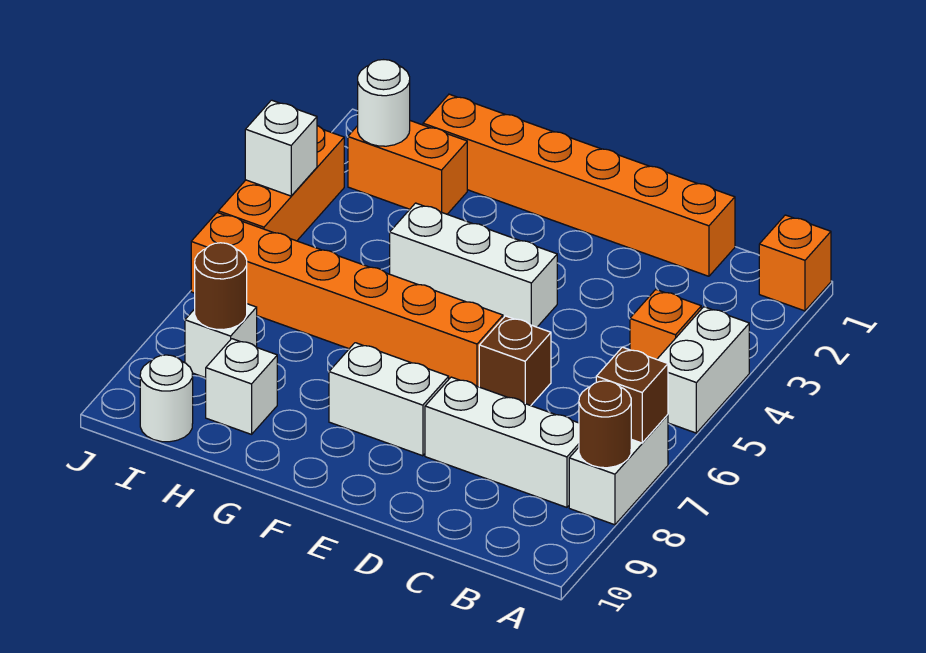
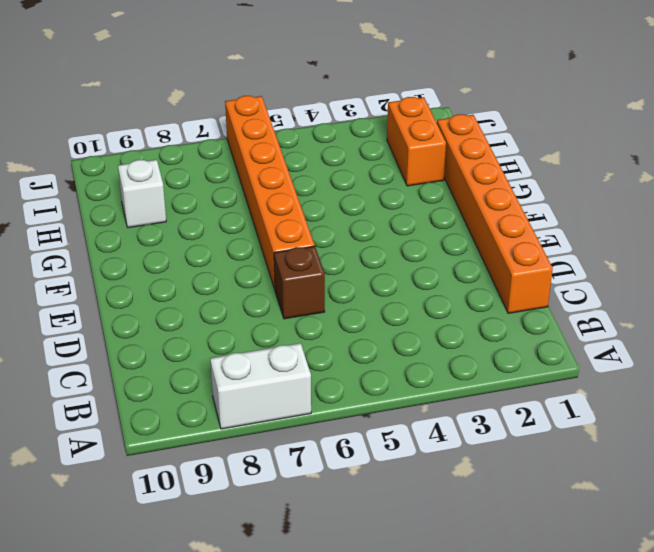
none -> orange brick A1 level 1
none -> white brick A4:A5 level 1
none -> orange brick B4 level 1

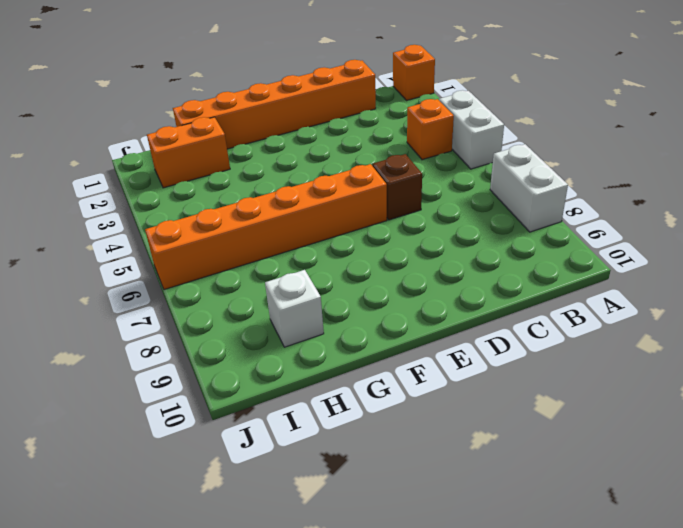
none -> white brick B8:D8 level 1
none -> white brick E4:G4 level 1
none -> white brick E8:F8 level 1

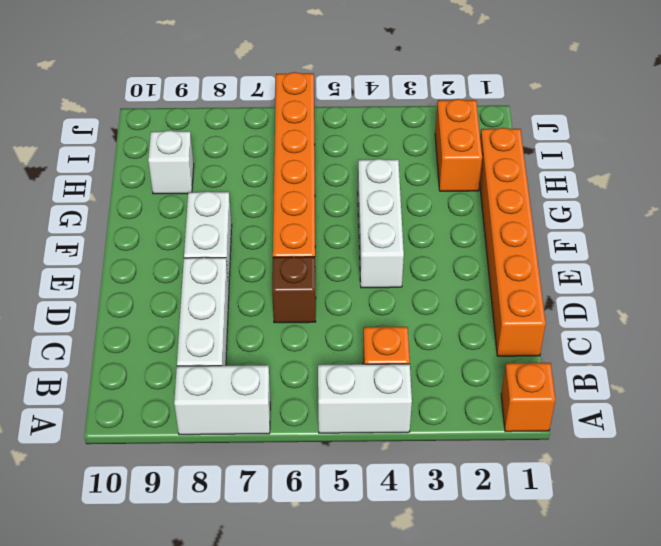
none -> white brick I8 level 1
none -> white round brick I10 level 1
none -> orange brick J3:J5 level 1

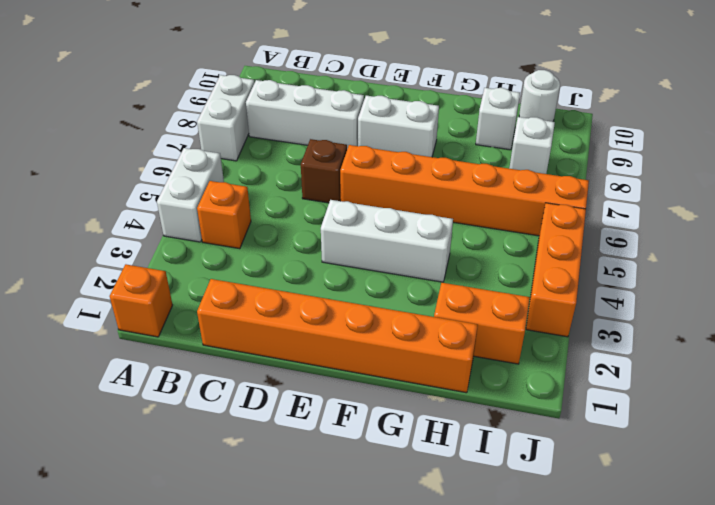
none -> brown brick A7 level 2
none -> brown round brick A8 level 2
none -> white round brick I2 level 2

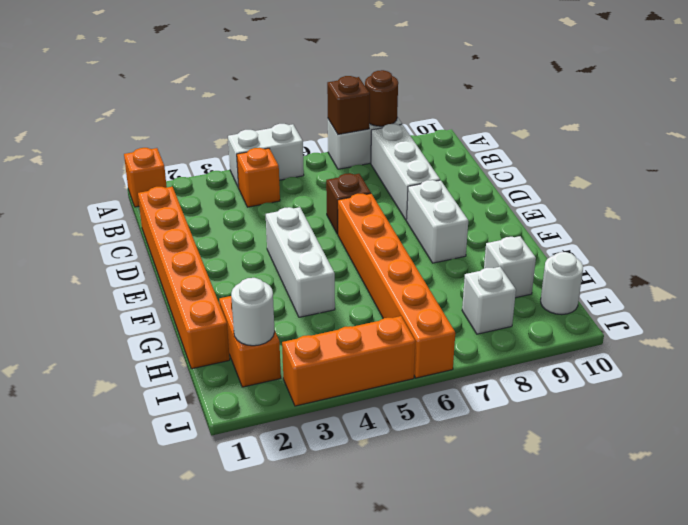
none -> brown round brick I8 level 2
none -> white brick J4 level 2

